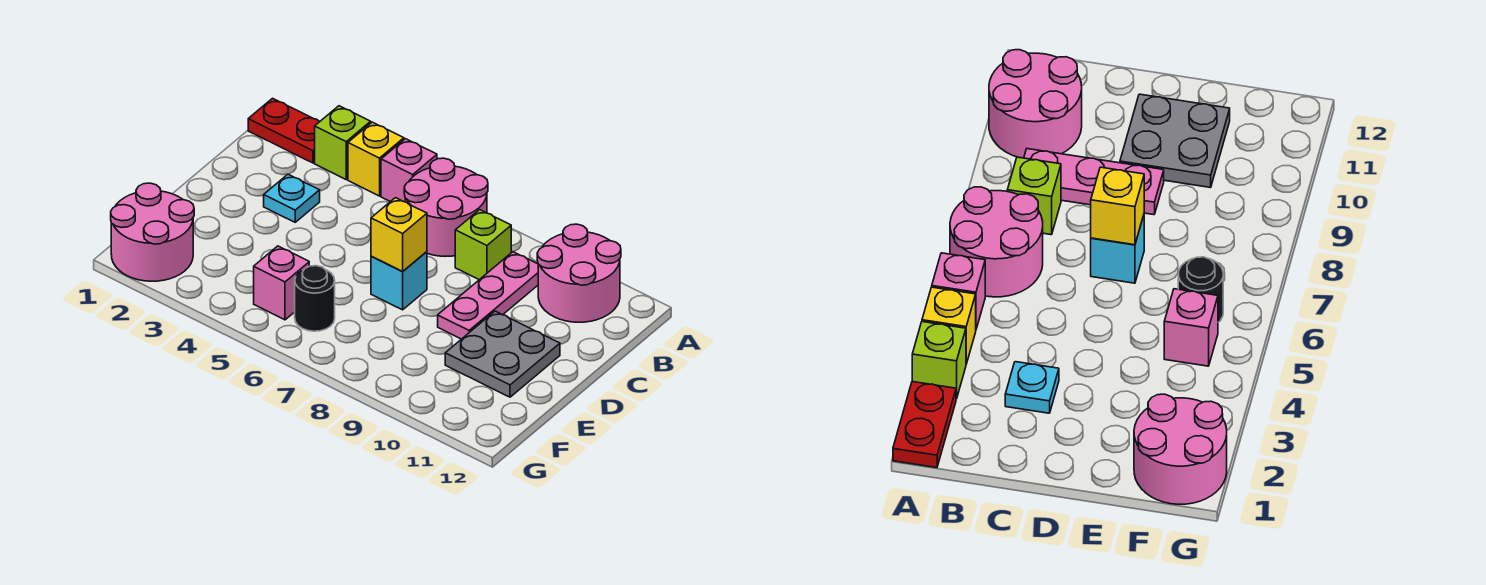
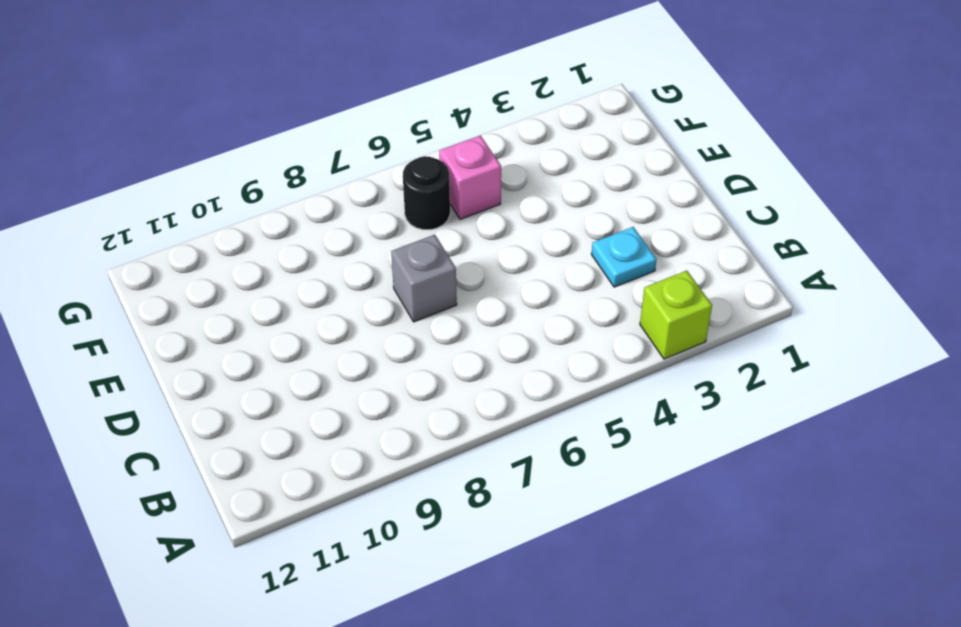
grey brick D7 level 1 -> cyan brick D7 level 1
none -> red plate A1:A2 level 1
none -> yellow brick A4 level 1
none -> pink brick A5 level 1

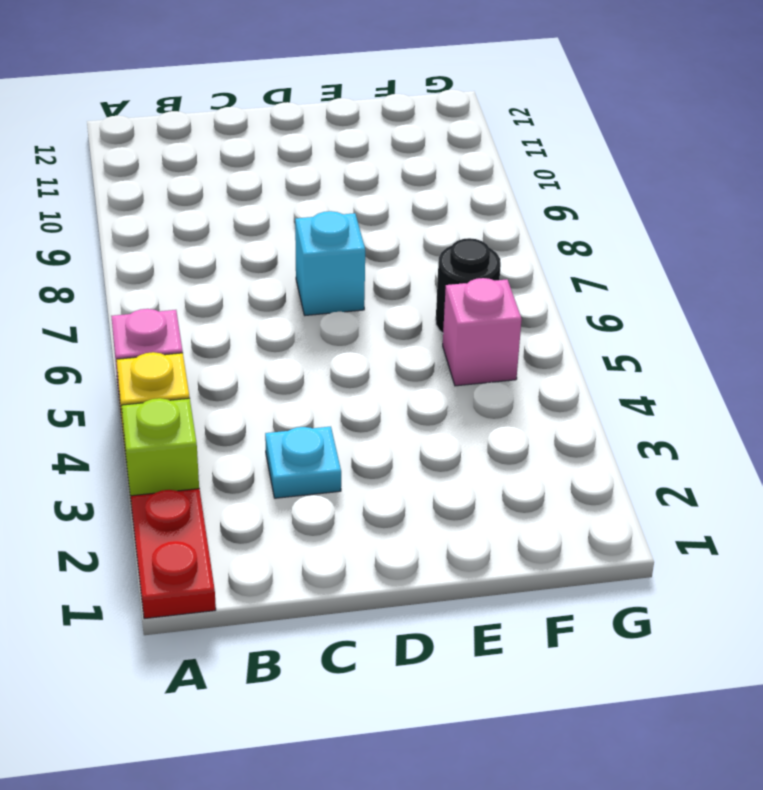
none -> pink round brick A6:B7 level 1
none -> pink round brick A10:B11 level 1
none -> lime brick B8 level 1

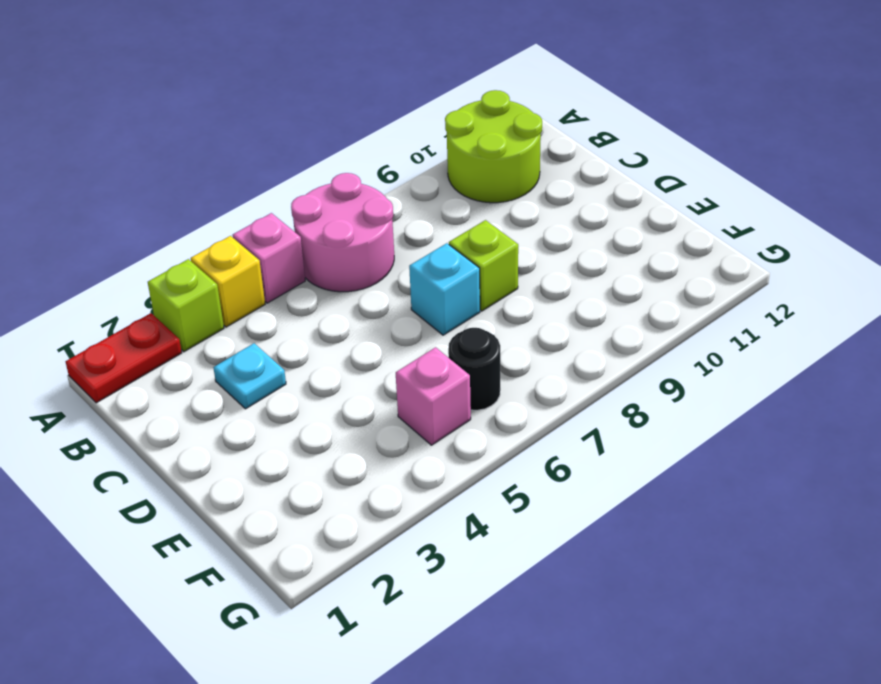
lime round brick A10:B11 level 1 -> pink round brick A10:B11 level 1
lime brick D8 level 1 -> lime brick B8 level 1
none -> pink plate B9:D9 level 1
none -> grey plate D10:E11 level 1
none -> pink round brick F1:G2 level 1

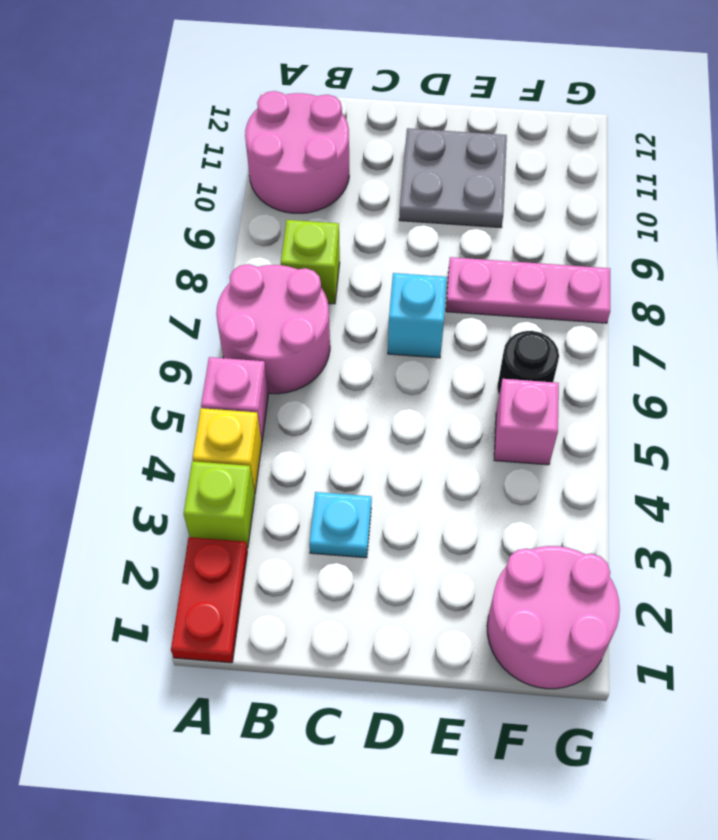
pink plate E8:G8 level 1 -> pink plate B9:D9 level 1
none -> yellow brick D7 level 2

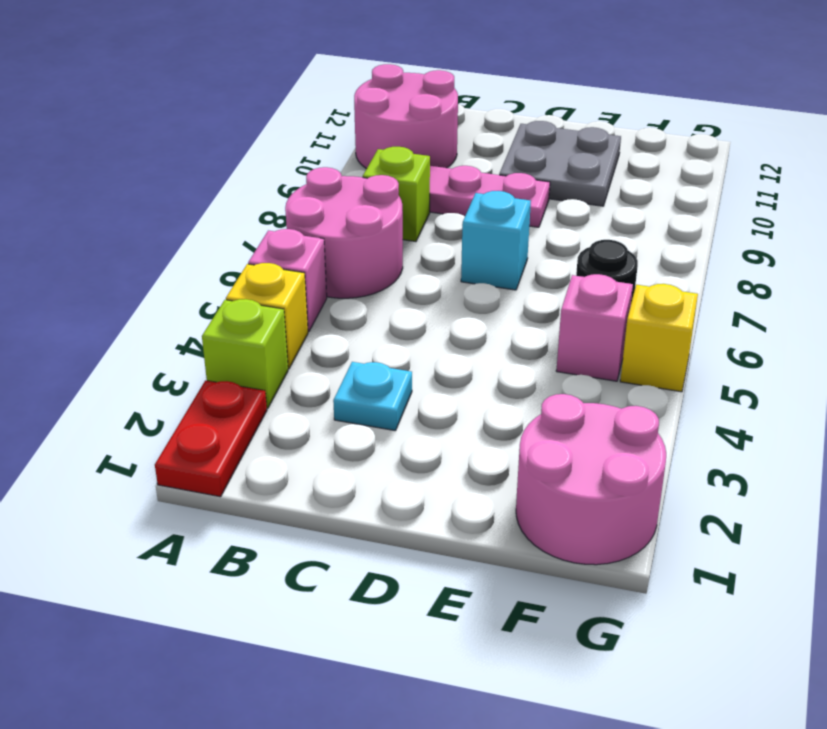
yellow brick G5 level 1 -> yellow brick D7 level 2

